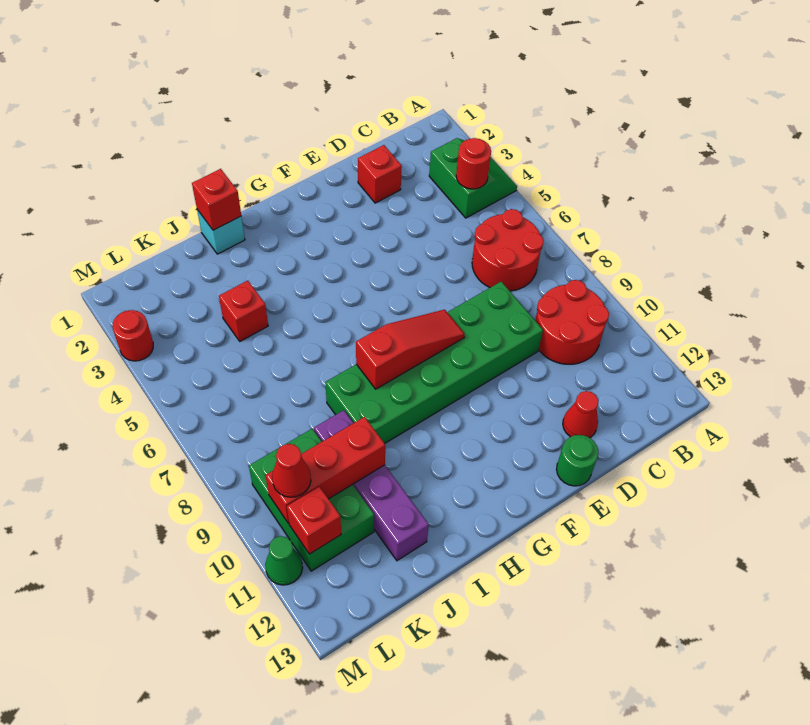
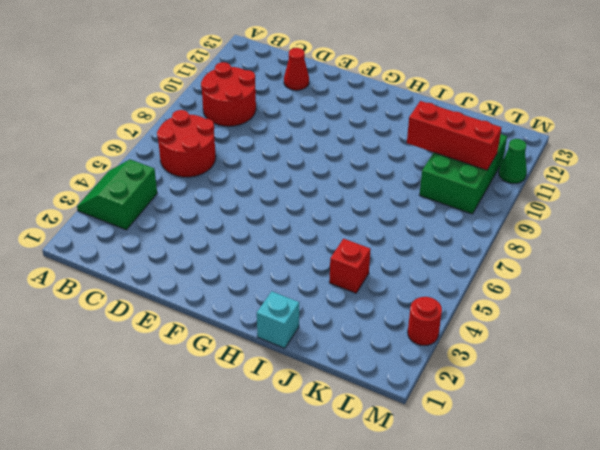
none -> red brick D2 level 1
none -> green brick D8:I9 level 1
none -> green round brick E13 level 1

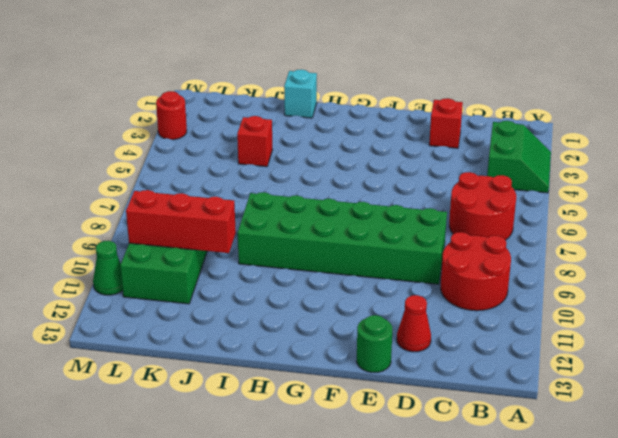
none -> purple brick J9:J12 level 1
none -> red round brick B4 level 2
none -> red slope F8:H8 level 2 top H

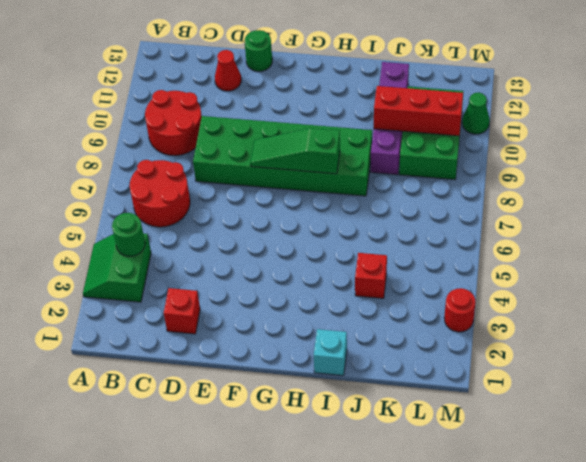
green round brick B4 level 2 -> red round brick B4 level 2
green slope F8:H8 level 2 top H -> red slope F8:H8 level 2 top H
none -> red brick I1 level 2
none -> red brick L11 level 2
none -> red cone L10 level 3

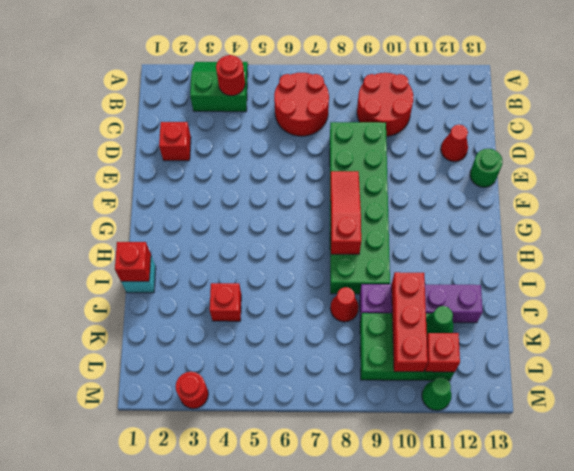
red cone J8 level 1 -> red cone L10 level 3
green cone K11 level 2 -> none

